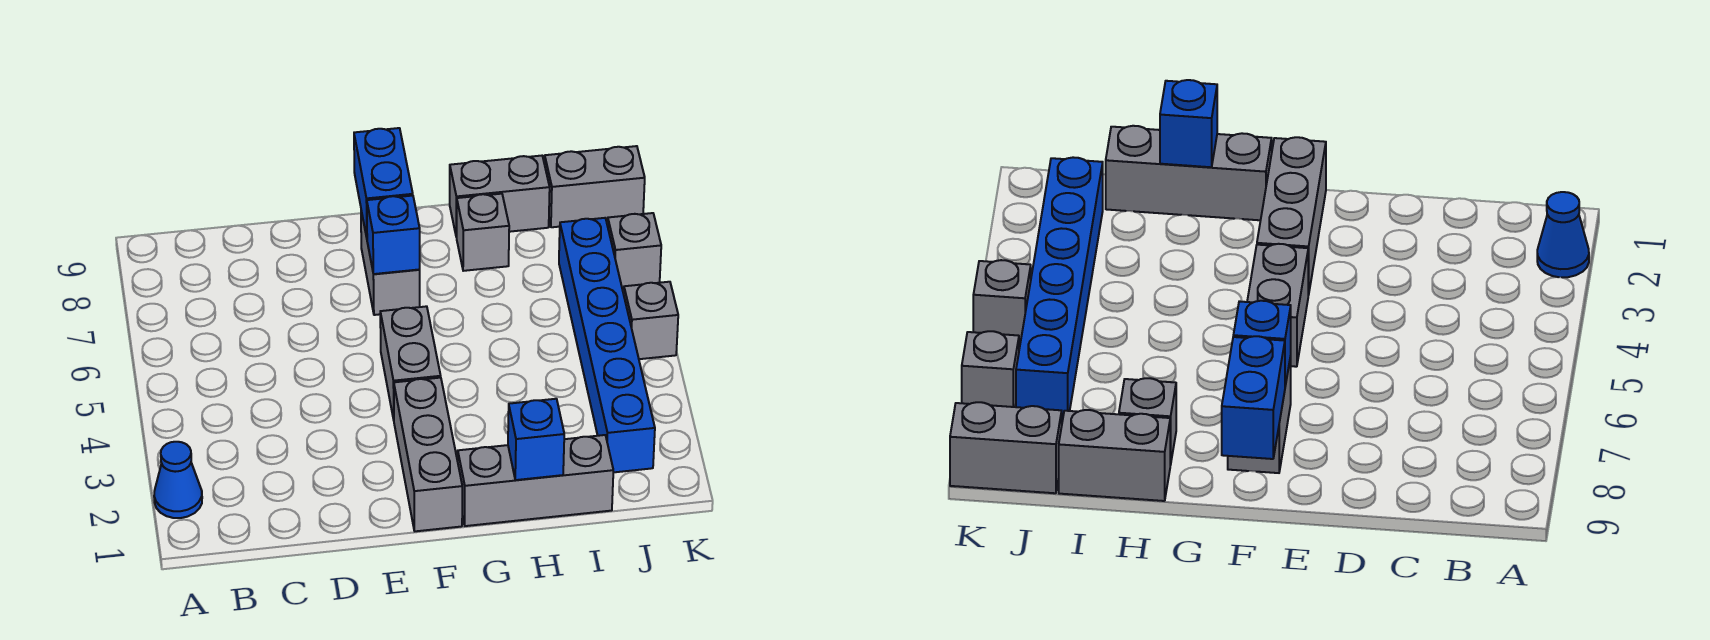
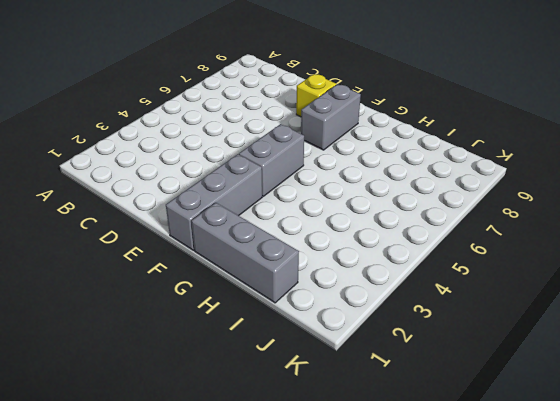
yellow brick E8 level 1 -> none
none -> blue cone A2 level 1
none -> grey brick H8 level 1
none -> grey brick H9:I9 level 1

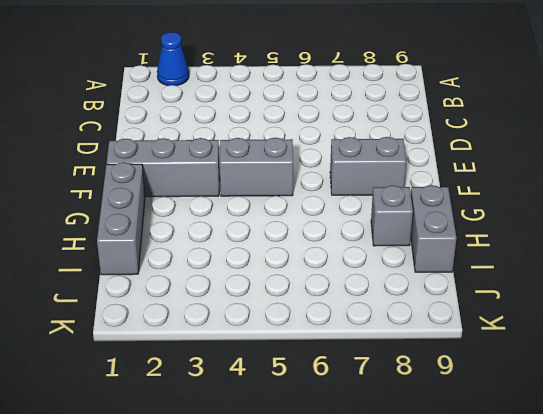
none -> blue brick J2:J7 level 1
none -> grey brick J9:K9 level 1
none -> grey brick K5 level 1

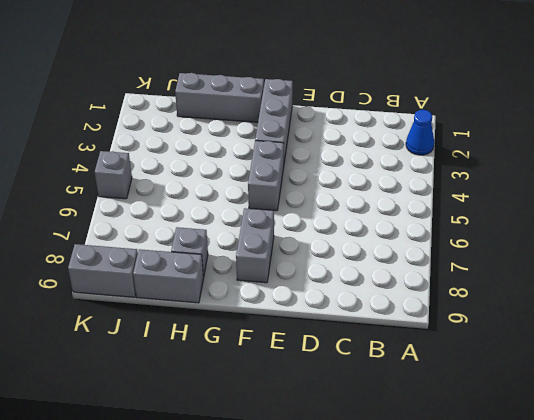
none -> blue brick J2:J7 level 1
none -> grey brick K7 level 1
none -> blue brick F7 level 2

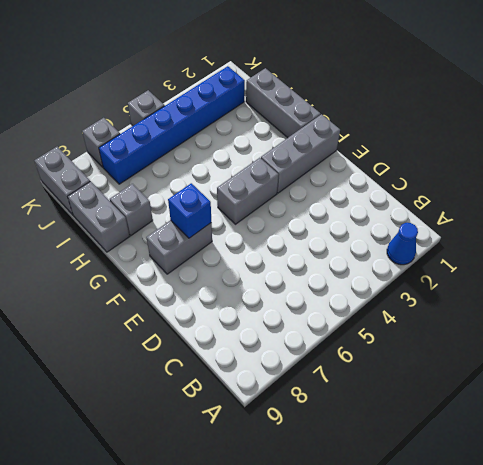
none -> blue brick F8:F9 level 2
none -> blue brick H1 level 2

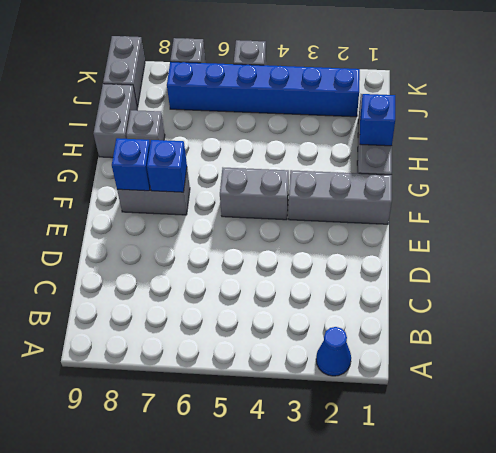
blue brick F8 level 2 -> blue brick F8:F9 level 2

